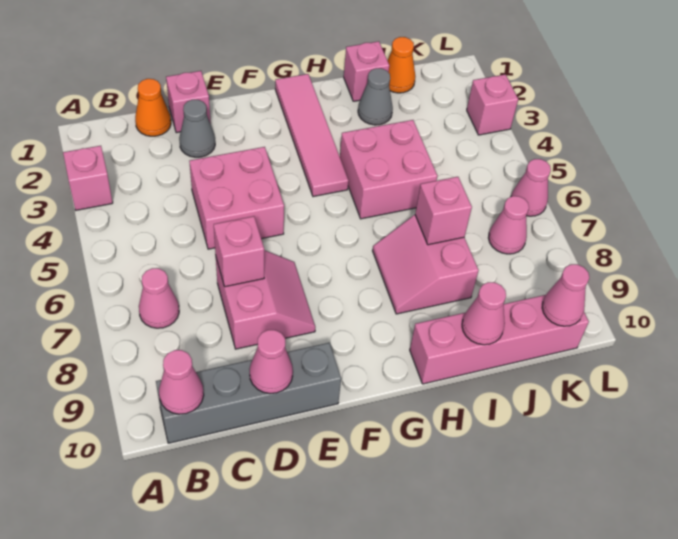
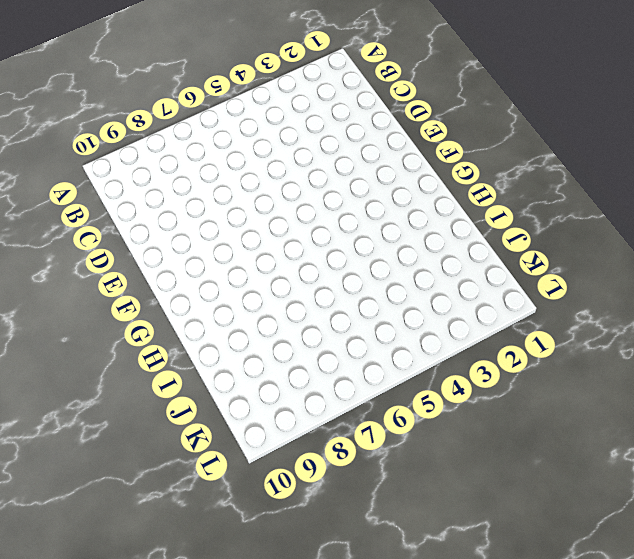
none -> pink brick A3 level 1
none -> pink cone B7 level 1
none -> grey brick B10:E10 level 1

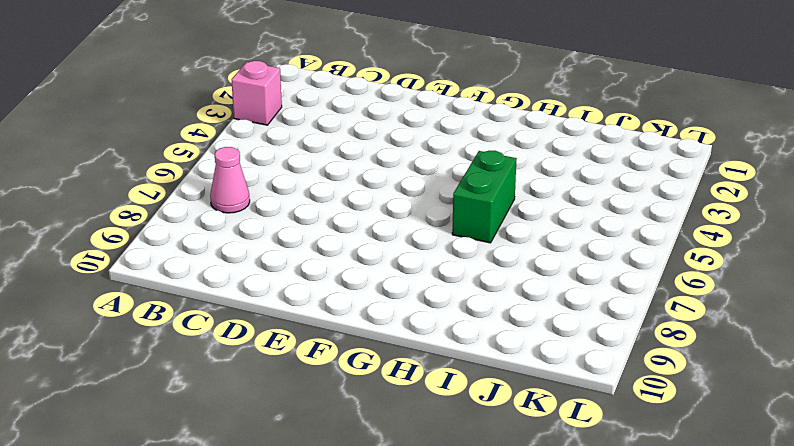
green brick H5:H6 level 1 -> pink brick H4:I5 level 1
none -> grey brick B10:E10 level 1
none -> orange cone C1 level 1
none -> pink brick D1 level 1

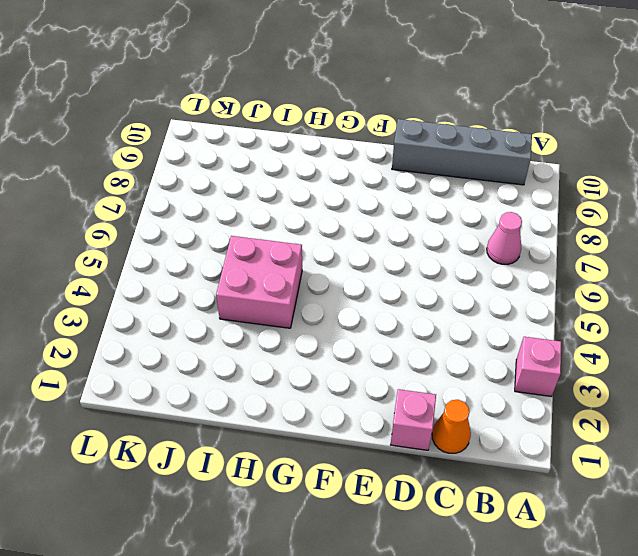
none -> grey cone D2 level 1
none -> pink brick D4:E5 level 1
none -> pink slope D7:E8 level 1 top D

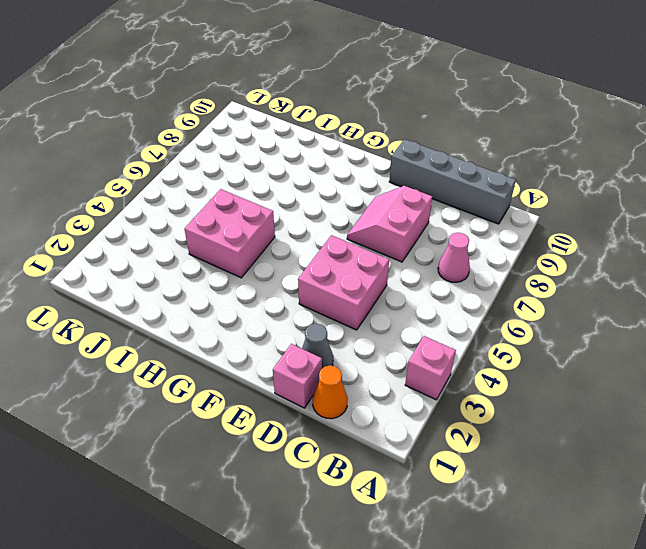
none -> pink tile G1:G4 level 1
none -> pink slope H7:I8 level 1 top I
none -> pink brick H10:K10 level 1

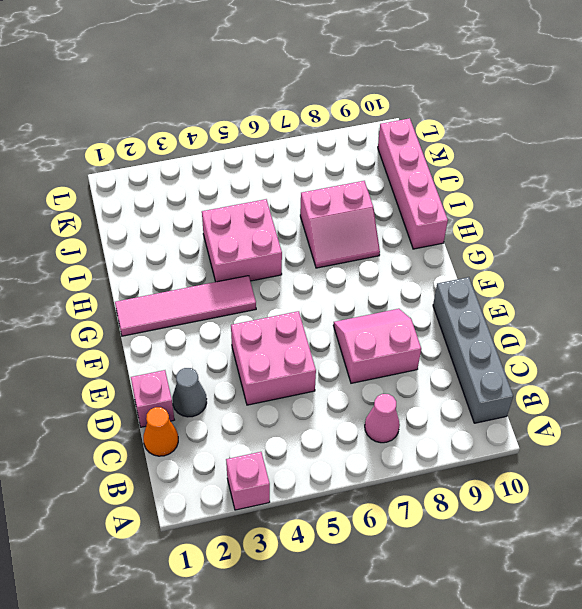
none -> pink brick I1 level 1
none -> grey cone I2 level 1
none -> orange cone J1 level 1

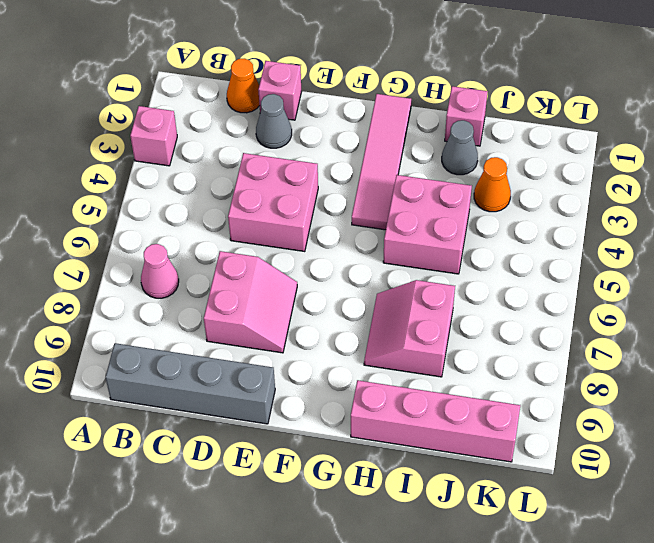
orange cone J3 level 1 -> orange cone J1 level 1
none -> pink cone K7 level 1
none -> pink brick L3 level 1
none -> pink cone L6 level 1

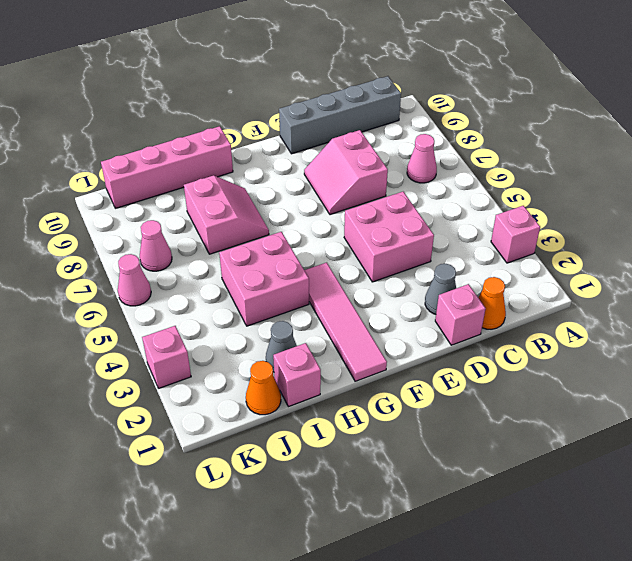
none -> pink cone B10 level 2
none -> pink brick D7 level 2
none -> pink cone D10 level 2

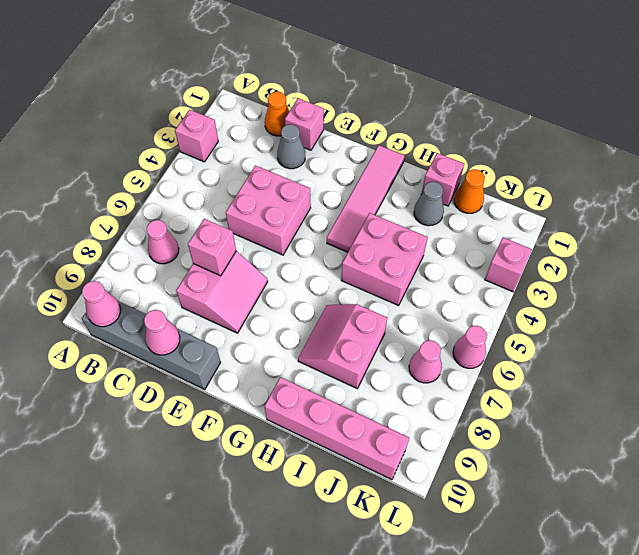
none -> pink brick I7 level 2
none -> pink cone I10 level 2
none -> pink cone K10 level 2

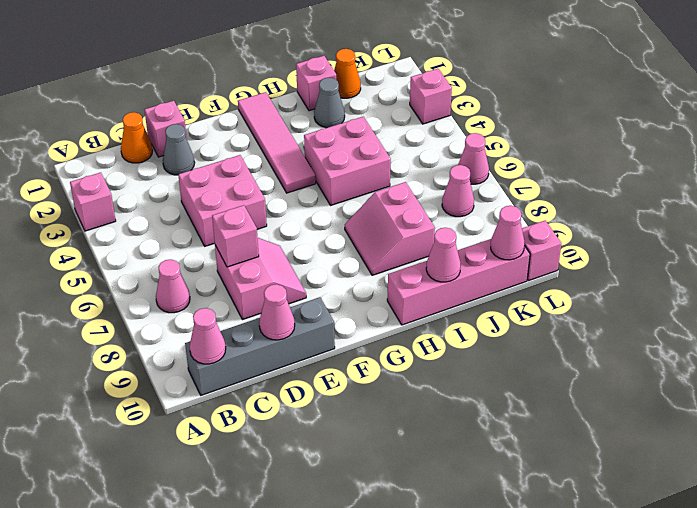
pink brick L10 level 1 -> pink brick I7 level 2

